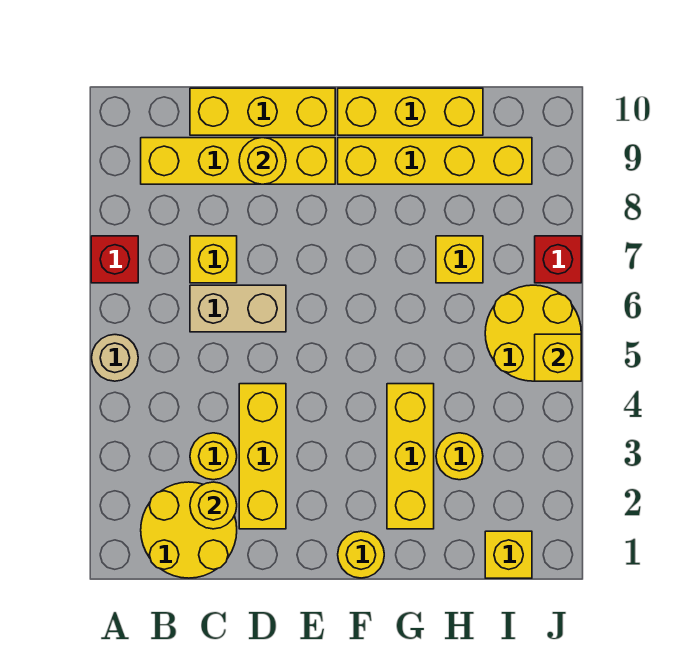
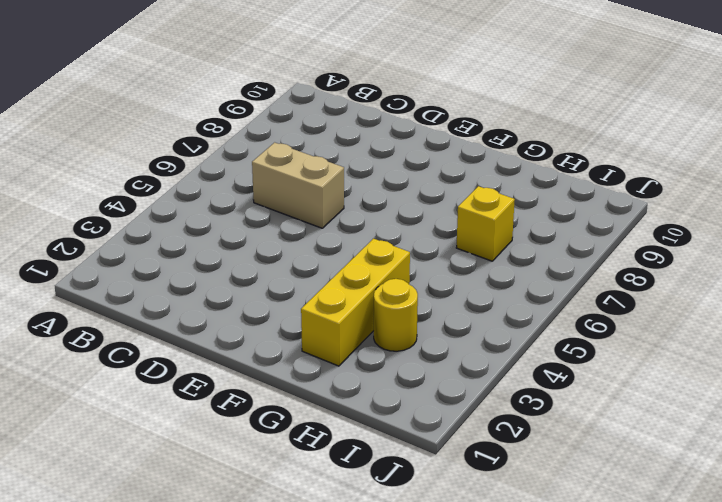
none -> tan round brick A5 level 1
none -> red brick A7 level 1
none -> yellow round brick B1:C2 level 1

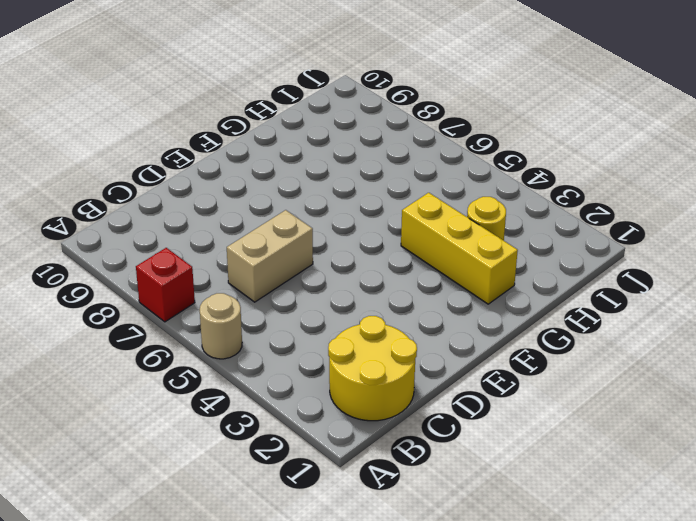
none -> yellow brick B9:E9 level 1
none -> yellow round brick C3 level 1
none -> yellow brick C7 level 1

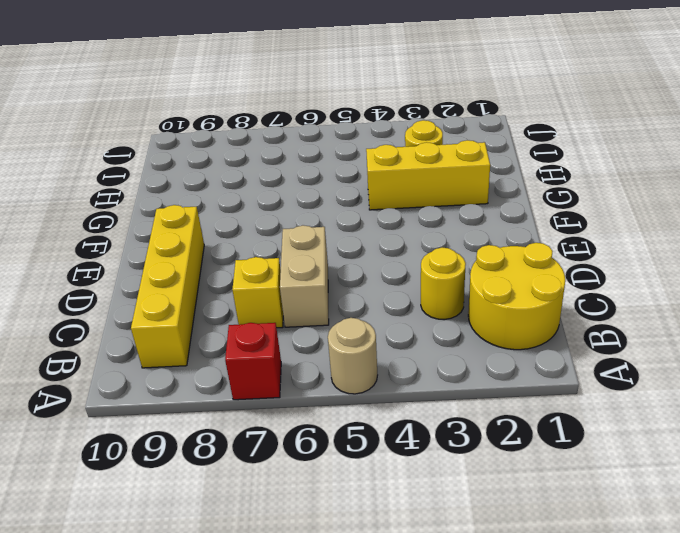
none -> yellow brick C10:E10 level 1
none -> yellow brick D2:D4 level 1
none -> yellow round brick F1 level 1

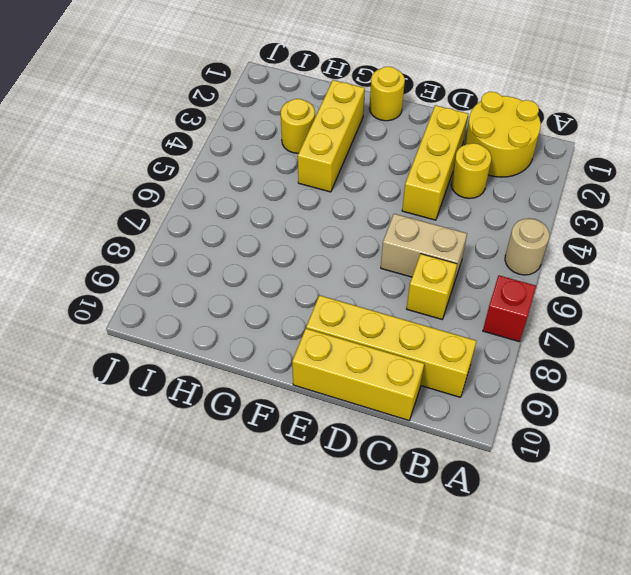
none -> yellow brick F9:I9 level 1
none -> yellow brick F10:H10 level 1
none -> yellow brick H7 level 1

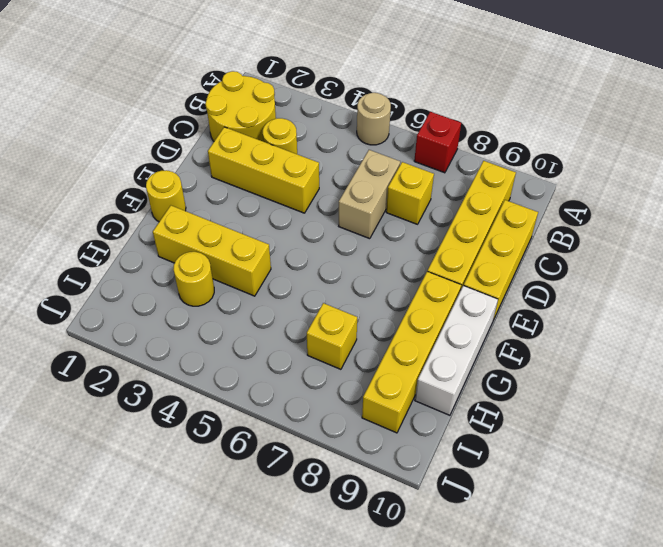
white brick F10:H10 level 1 -> yellow brick F10:H10 level 1
none -> yellow brick I1 level 1
none -> yellow round brick I5:J6 level 1
none -> red brick J7 level 1

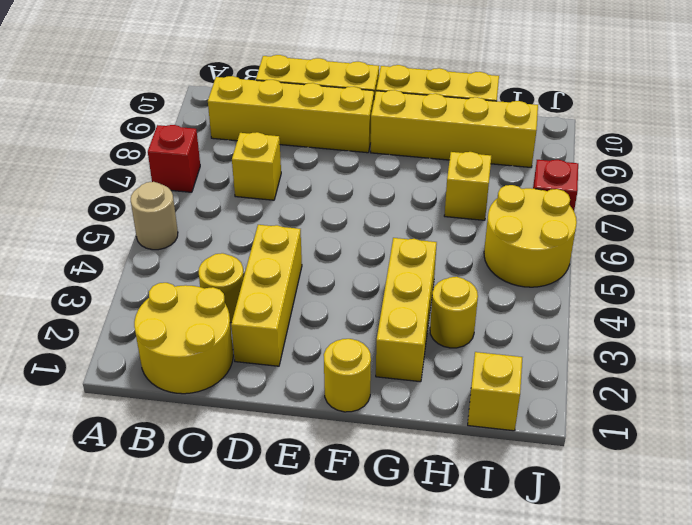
none -> tan brick C6:D6 level 1
none -> yellow round brick C2 level 2
none -> yellow round brick D9 level 2

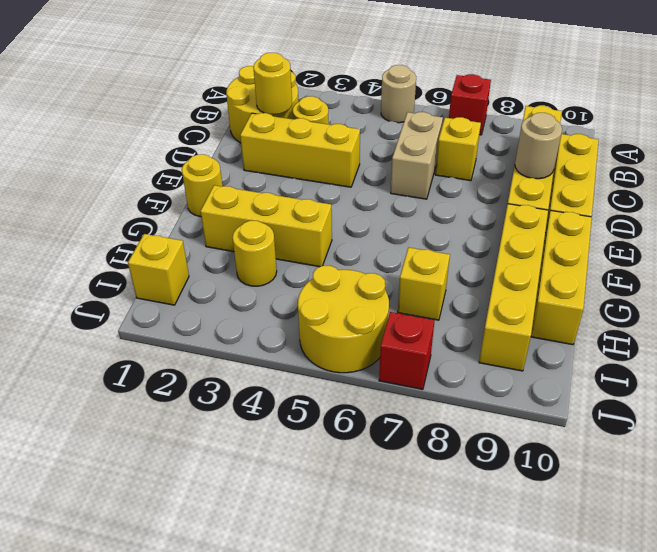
tan round brick D9 level 2 -> yellow round brick D9 level 2
none -> yellow brick J5 level 2

